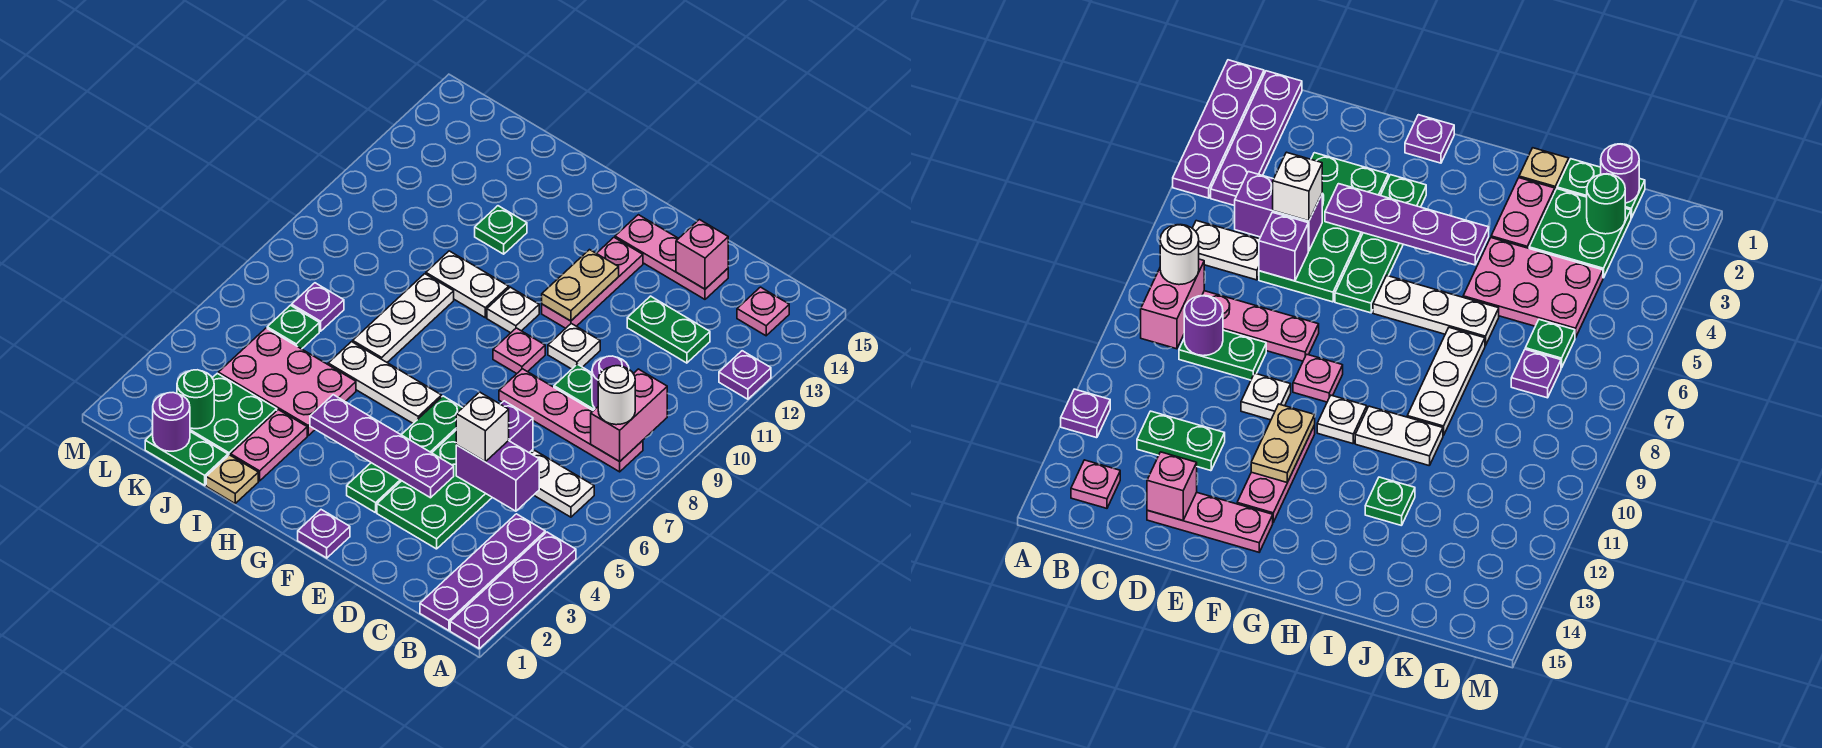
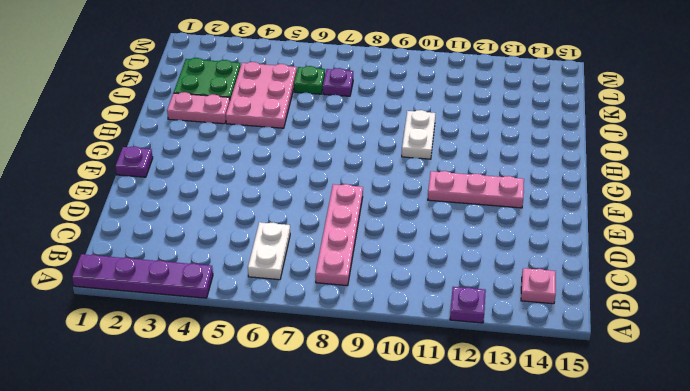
none -> purple plate B1:B4 level 1
none -> green plate C9:D9 level 1
none -> green plate C12:D12 level 1
none -> green plate D3:E6 level 1

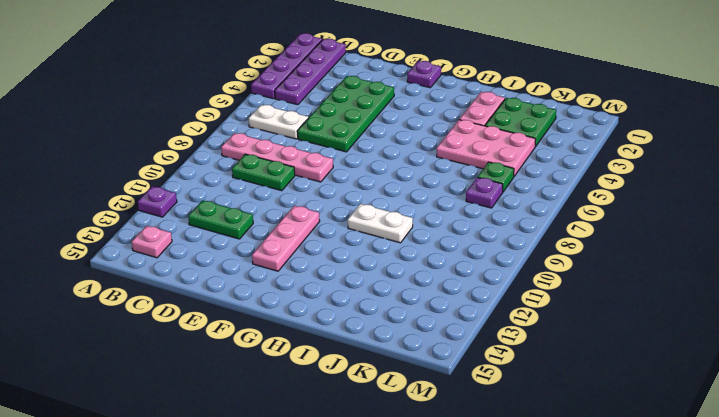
none -> pink plate D14:F14 level 1
none -> white plate E10 level 1
none -> green plate F3:F6 level 1
none -> pink plate F9 level 1

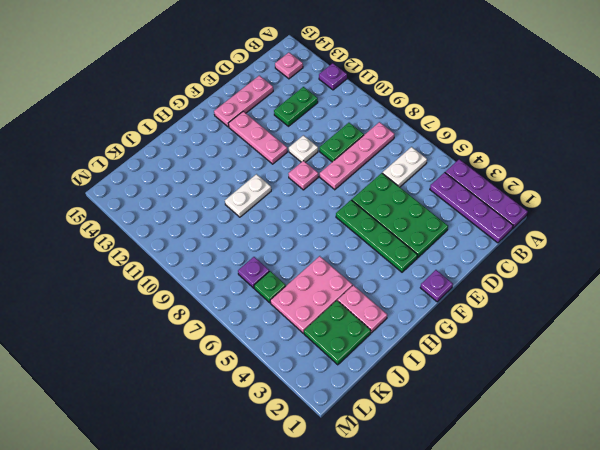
none -> white plate G6:I6 level 1
none -> white plate G10 level 1
none -> tan plate I1 level 1
none -> white plate I7:I9 level 1

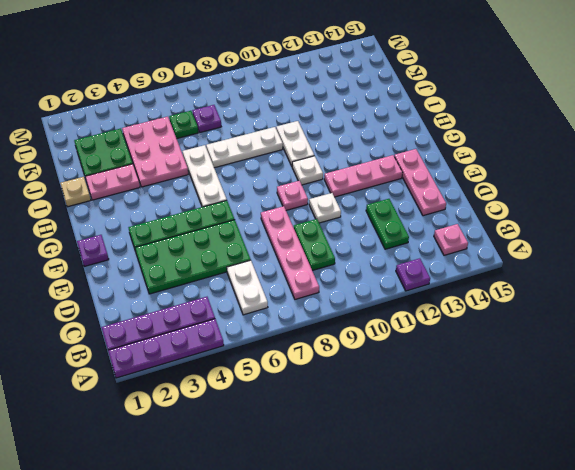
none -> green plate I12 level 1
none -> green plate J1:K1 level 1
none -> pink brick B8:B9 level 2
none -> purple brick C5:D5 level 2

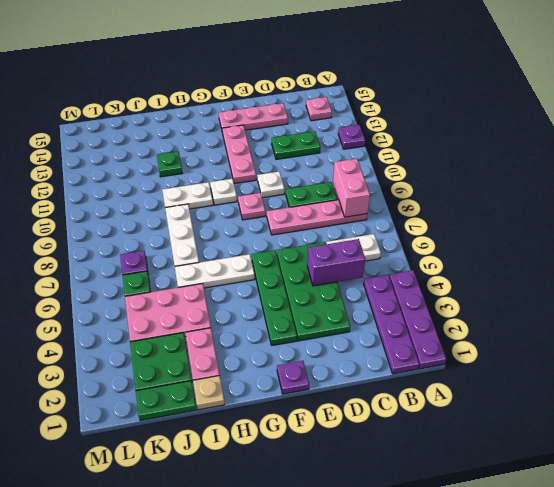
none -> purple round brick C9 level 2
none -> purple brick D6 level 2
none -> pink brick D14 level 2
none -> purple plate E4:H4 level 2

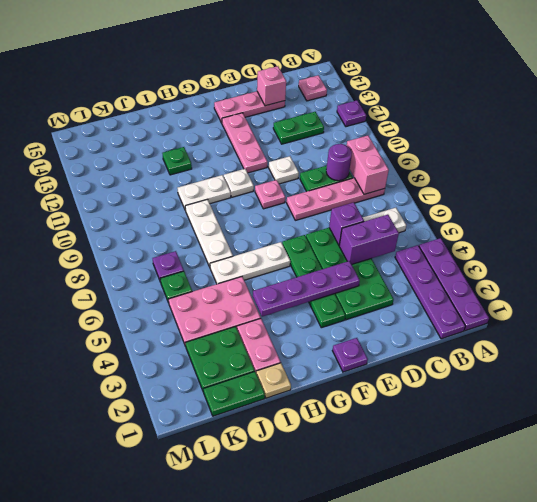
none -> tan plate F11:F12 level 2
none -> purple round brick K1 level 2
none -> green round brick K2 level 2
none -> white round brick B8 level 3

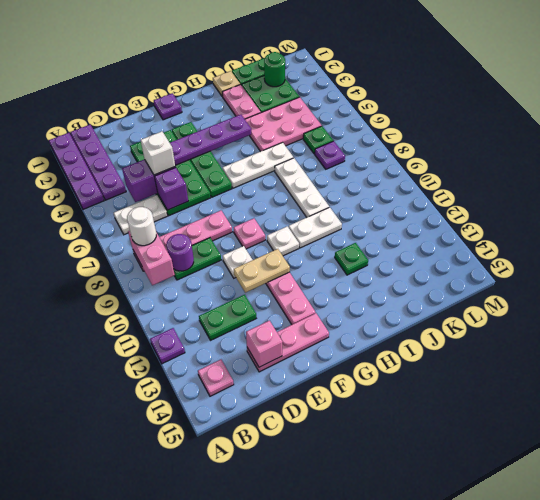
tan plate E11:F11 level 2 -> tan plate F11:F12 level 2
none -> purple round brick K1 level 2

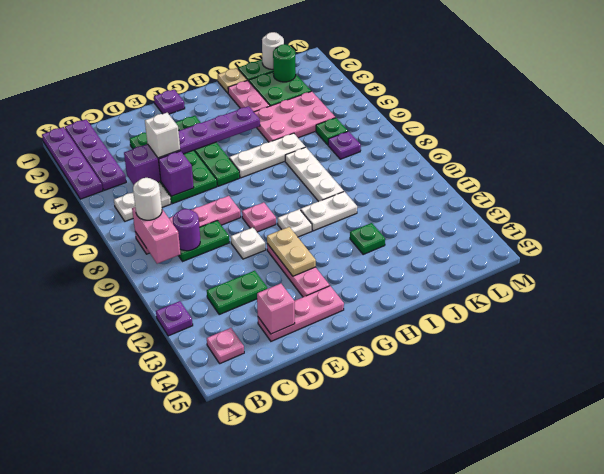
white round brick K1 level 2 -> purple round brick K1 level 2

